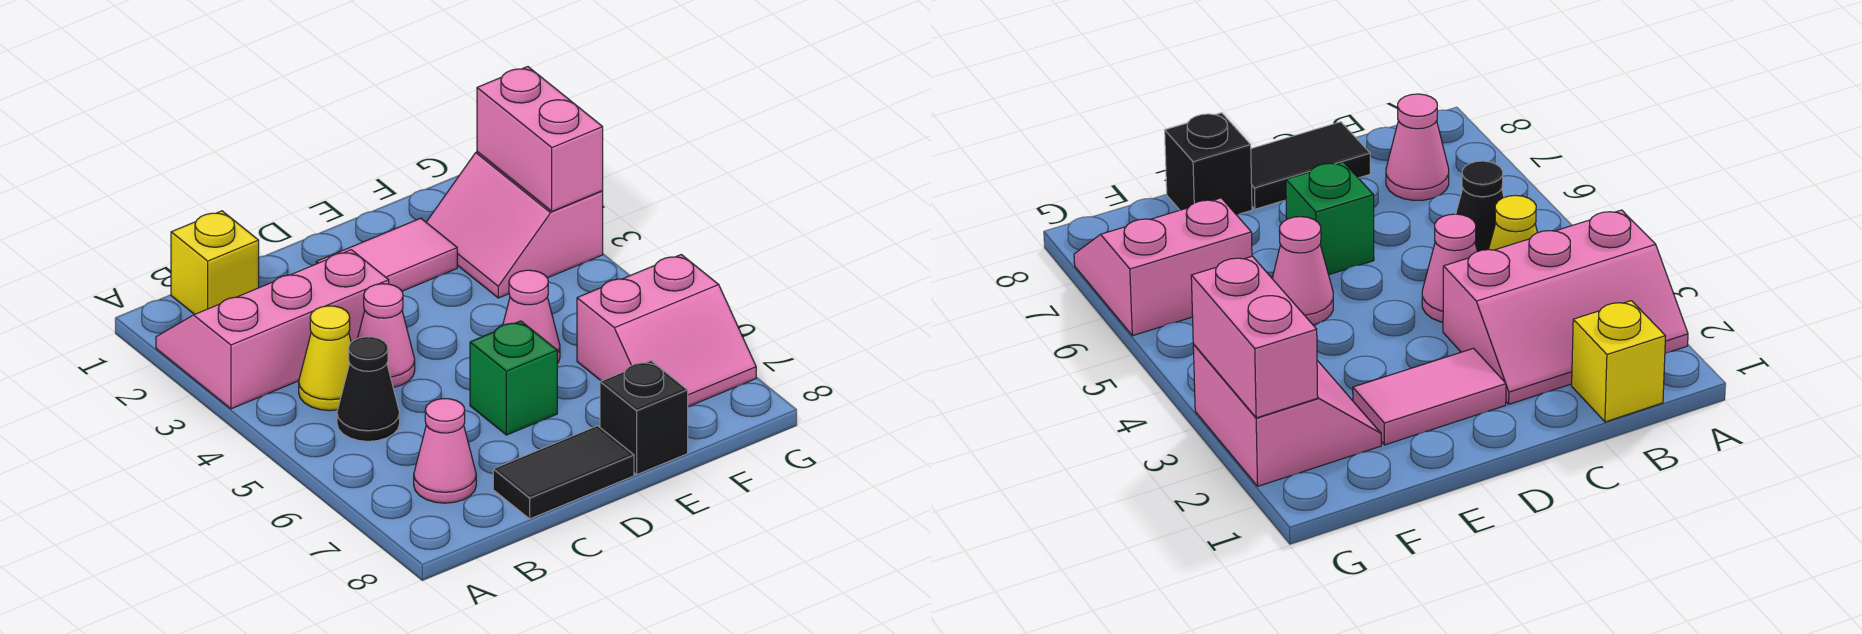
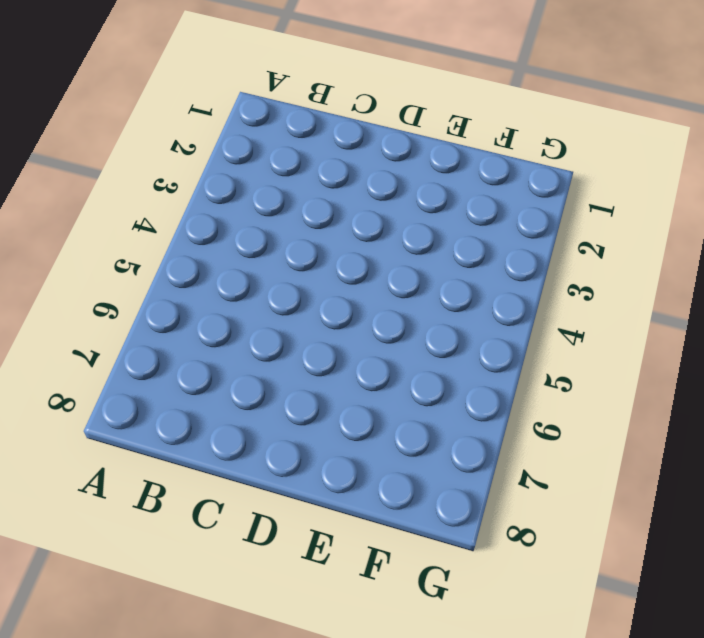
none -> pink slope A2:C3 level 1 top 3
none -> yellow brick B1 level 1
none -> yellow cone B4 level 1

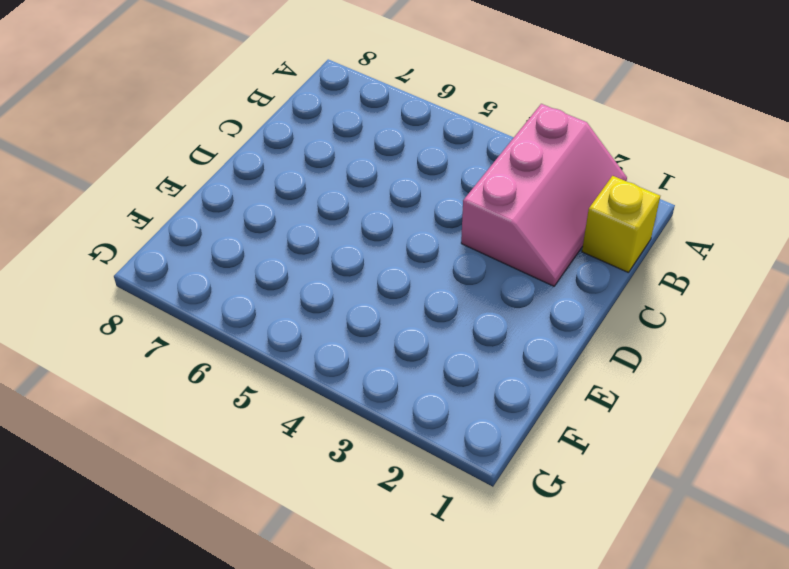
none -> yellow cone B4 level 1
none -> black cone B5 level 1
none -> pink cone B7 level 1

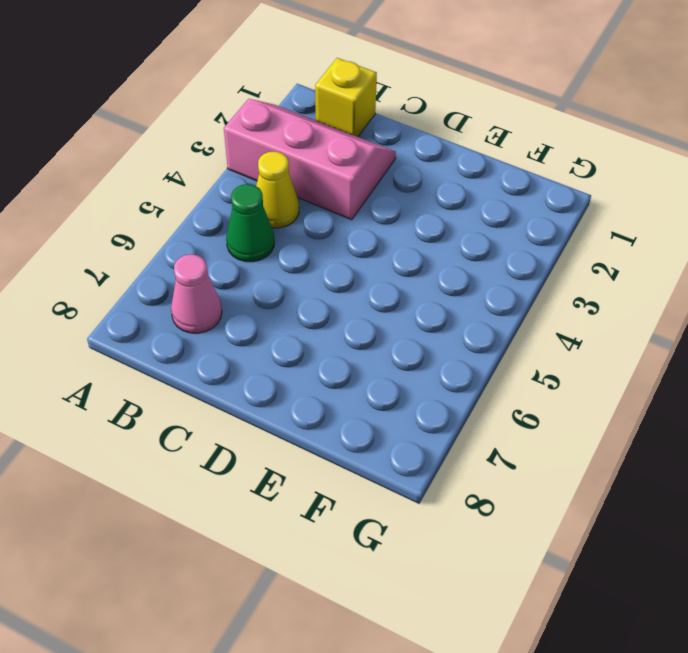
green cone B5 level 1 -> black cone B5 level 1
none -> pink cone C4 level 1
none -> black tile C8:D8 level 1
none -> pink tile D2:E2 level 1

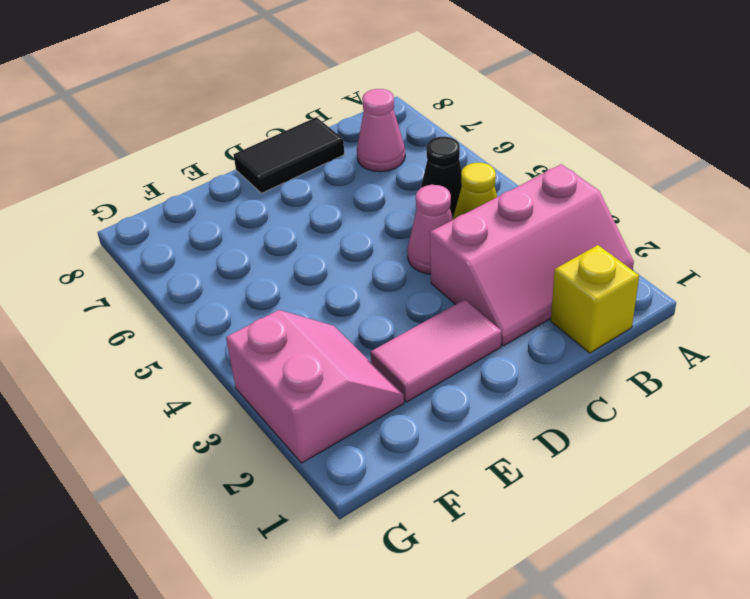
none -> green brick D6 level 1
none -> pink cone E5 level 1
none -> black brick E8 level 1

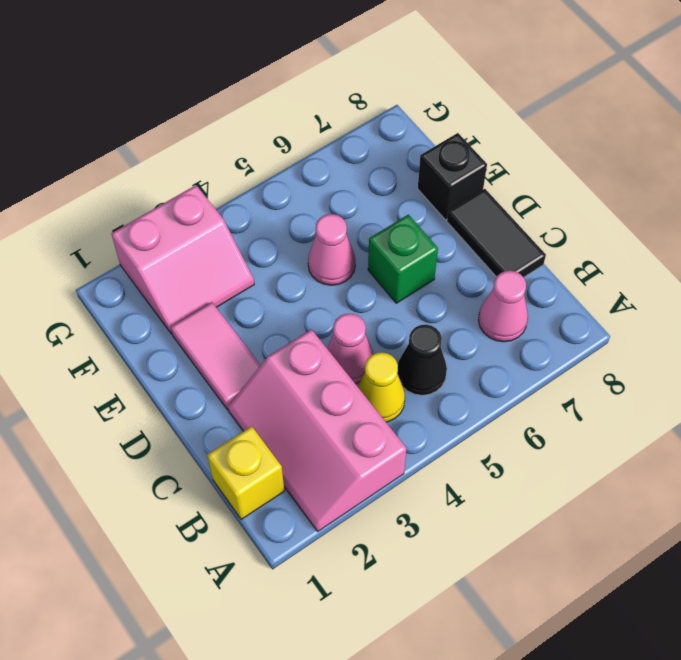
none -> pink slope F6:G7 level 1 top 6
none -> pink brick G2:G3 level 2

